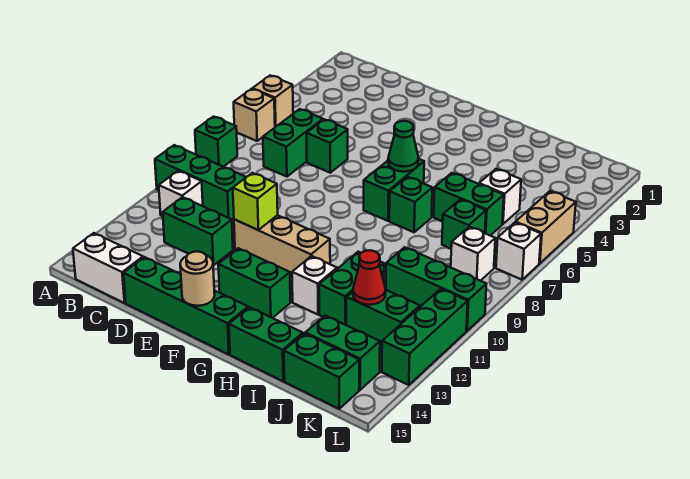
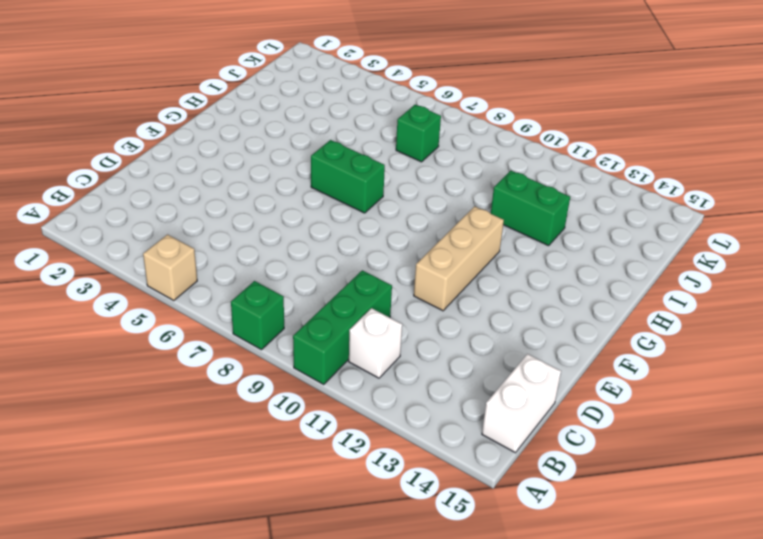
none -> tan brick A6 level 1
none -> green brick C6:C7 level 1
none -> green brick C12:D12 level 1
none -> green brick D6 level 1

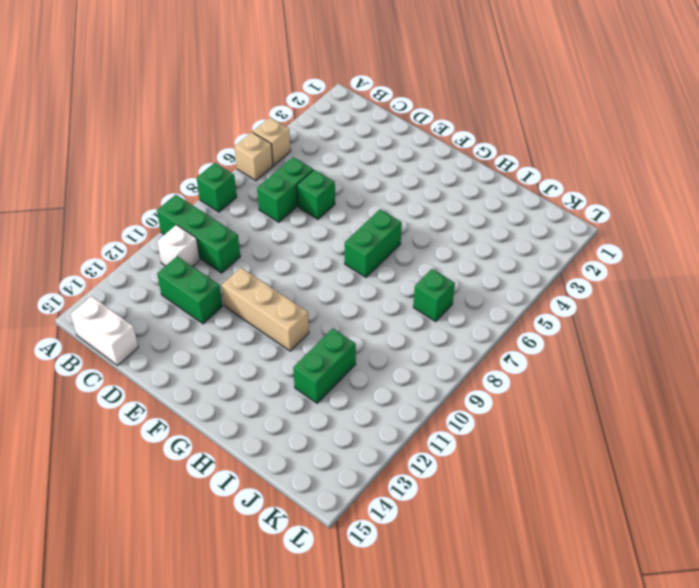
none -> green brick D15:G15 level 1
none -> green brick F13:G13 level 1
none -> green brick H7 level 1
none -> white brick H12 level 1

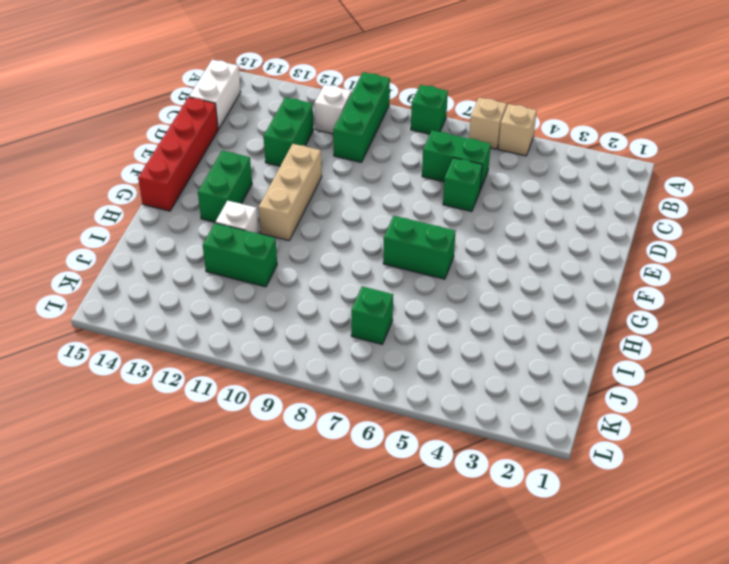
red brick D15:G15 level 1 -> green brick D15:G15 level 1
none -> green brick H7 level 1
none -> green brick H15:I15 level 1
none -> green brick I6:J6 level 1
none -> white brick J5 level 1

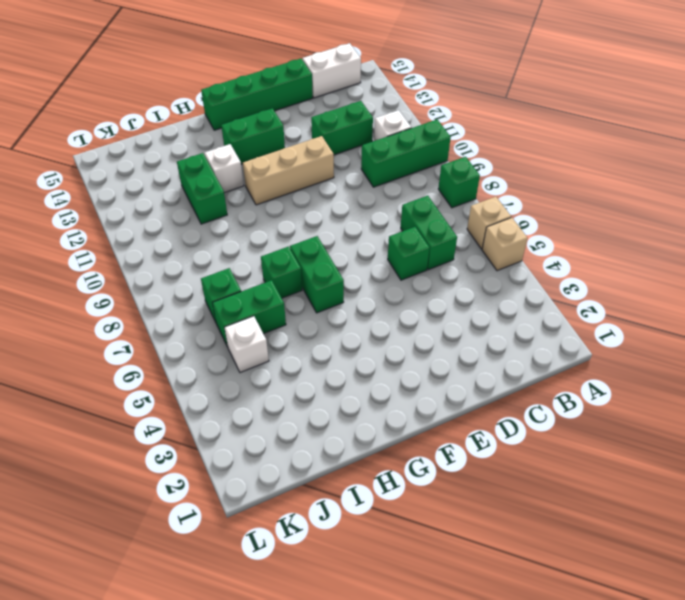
none -> green brick H15:I15 level 1
none -> green brick J10:L10 level 1
none -> green brick J12:K12 level 1
none -> green brick J14:K14 level 1

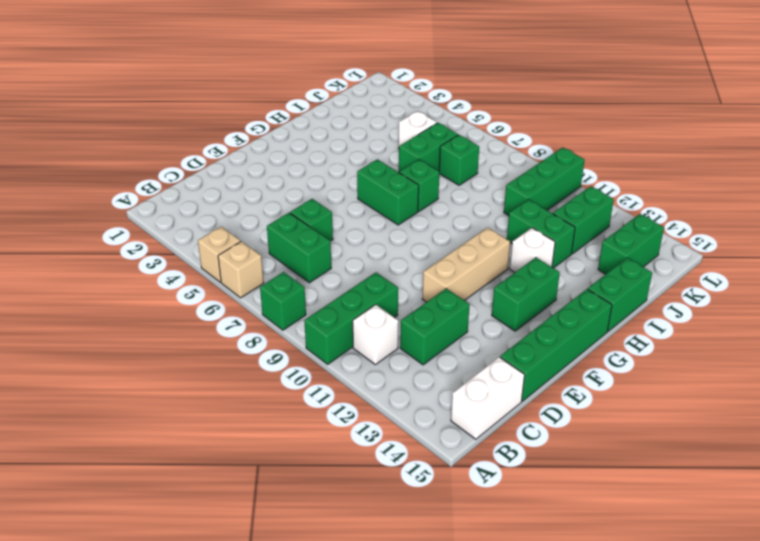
none -> green brick J15:K15 level 1
none -> white brick K8 level 1
none -> tan brick L5:L6 level 1
none -> white brick L7 level 1

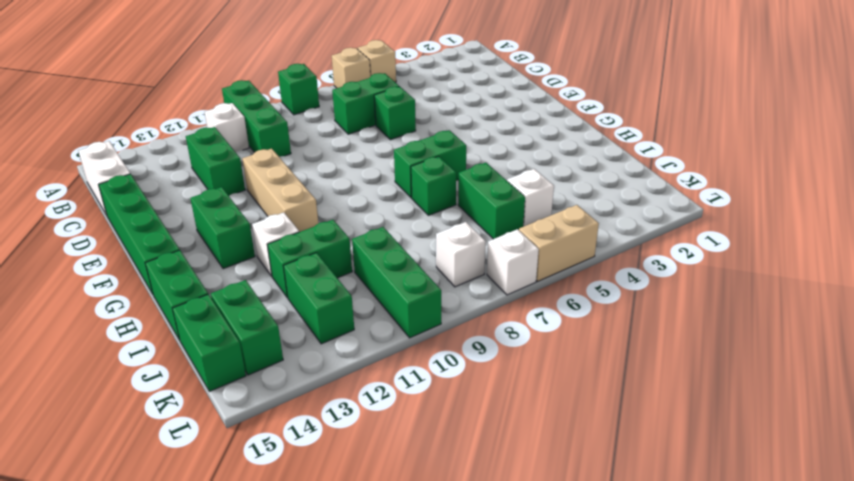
none -> green brick J7 level 1
none -> green brick L11:L13 level 1
none -> lime brick E11 level 2
none -> tan round brick F15 level 2

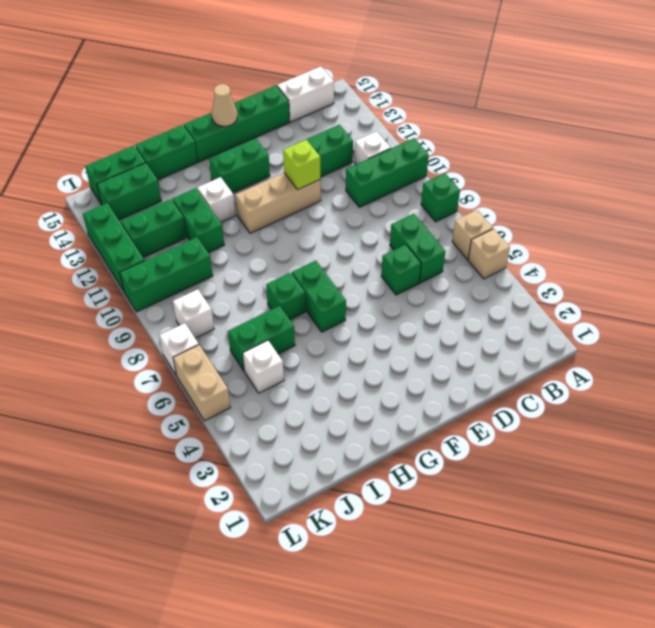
tan cone F15 level 2 -> tan round brick F15 level 2
none -> green brick J7 level 1
none -> green cone G6 level 2
none -> red cone J12 level 2

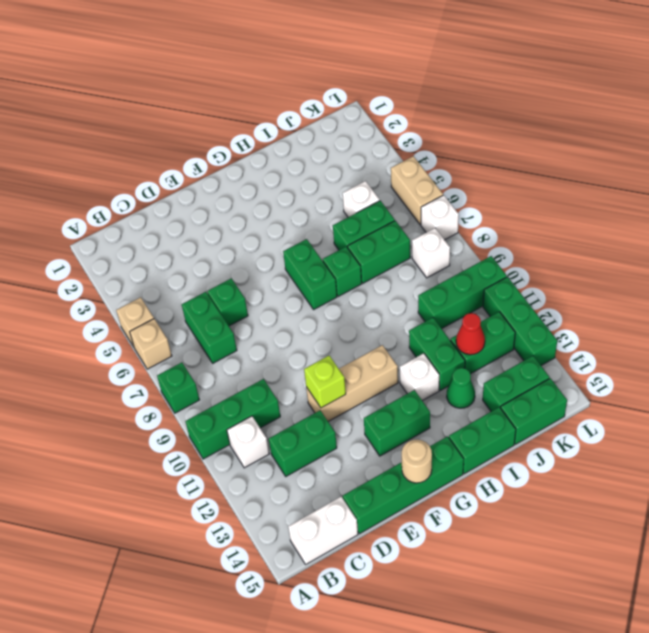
green brick I7:J7 level 1 -> green brick J7 level 1
green cone I13 level 1 -> green cone G6 level 2

